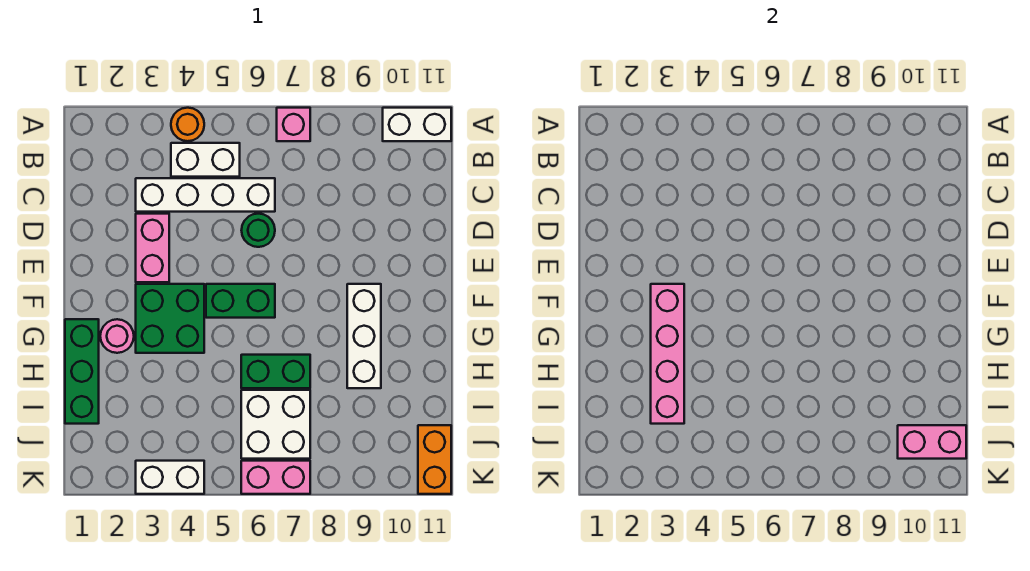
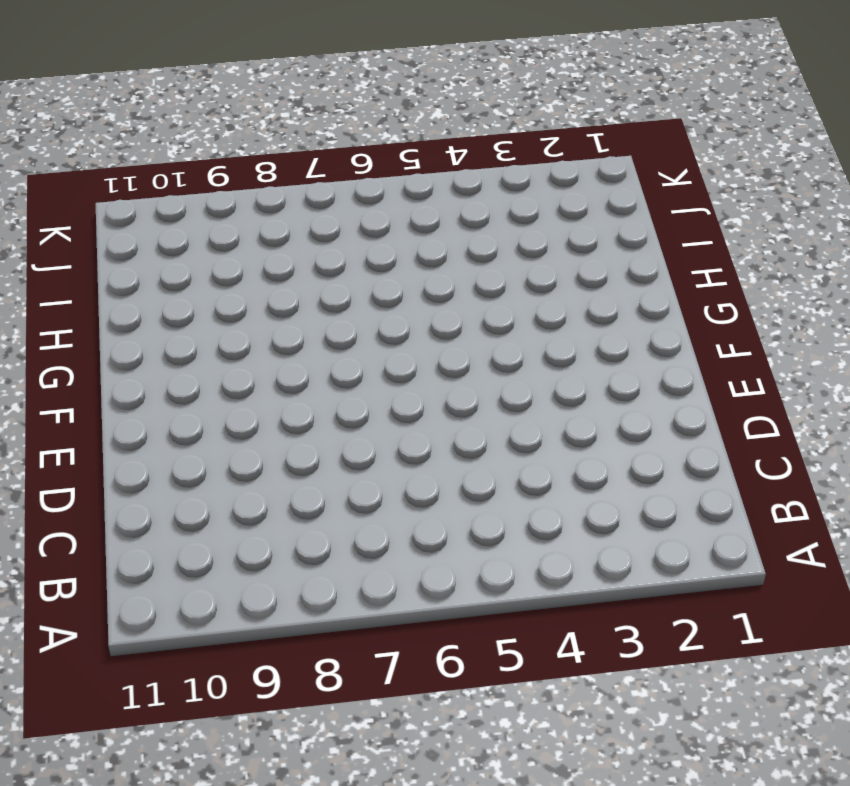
none -> orange round brick A4 level 1
none -> pink brick A7 level 1
none -> white brick A10:A11 level 1

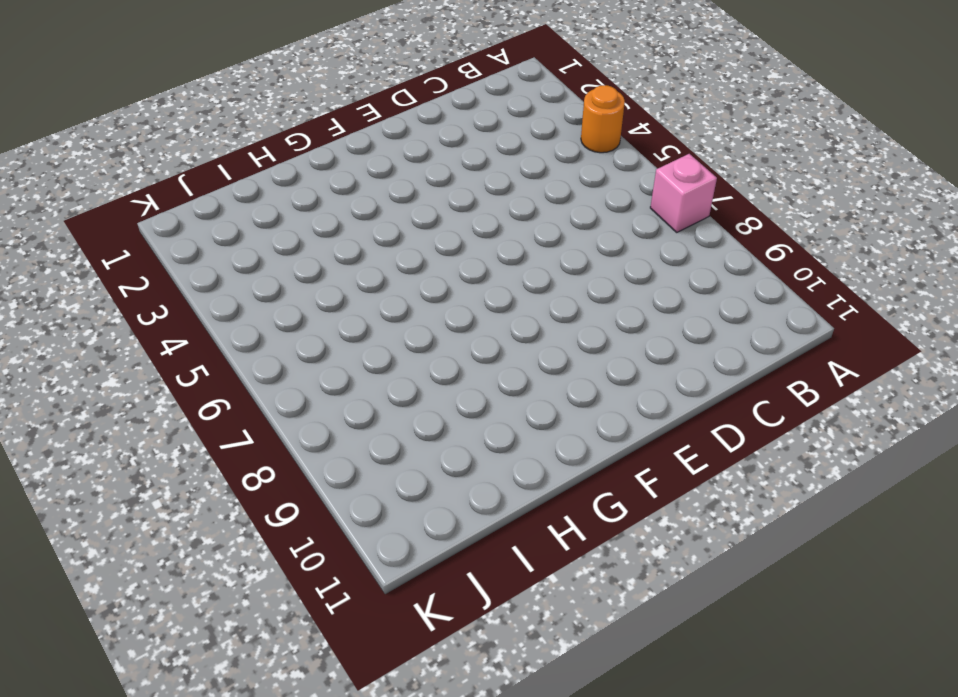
none -> white brick A10:A11 level 1
none -> white brick B4:B5 level 1
none -> white brick C3:C6 level 1

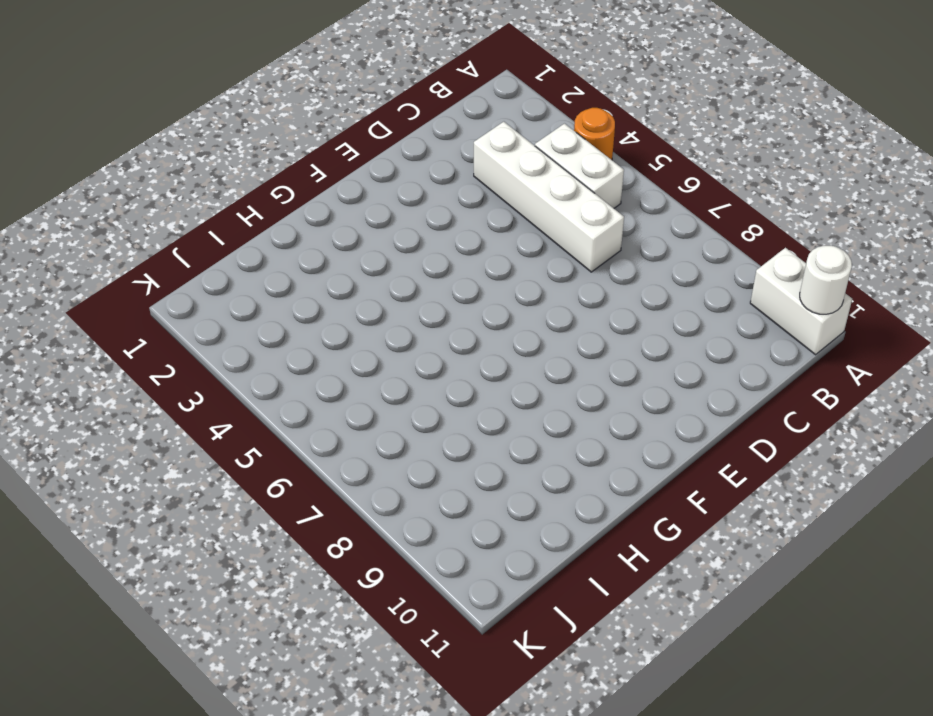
white round brick A11 level 2 -> none
none -> pink brick A7 level 1
none -> pink brick D3:E3 level 1
none -> green round brick D6 level 1

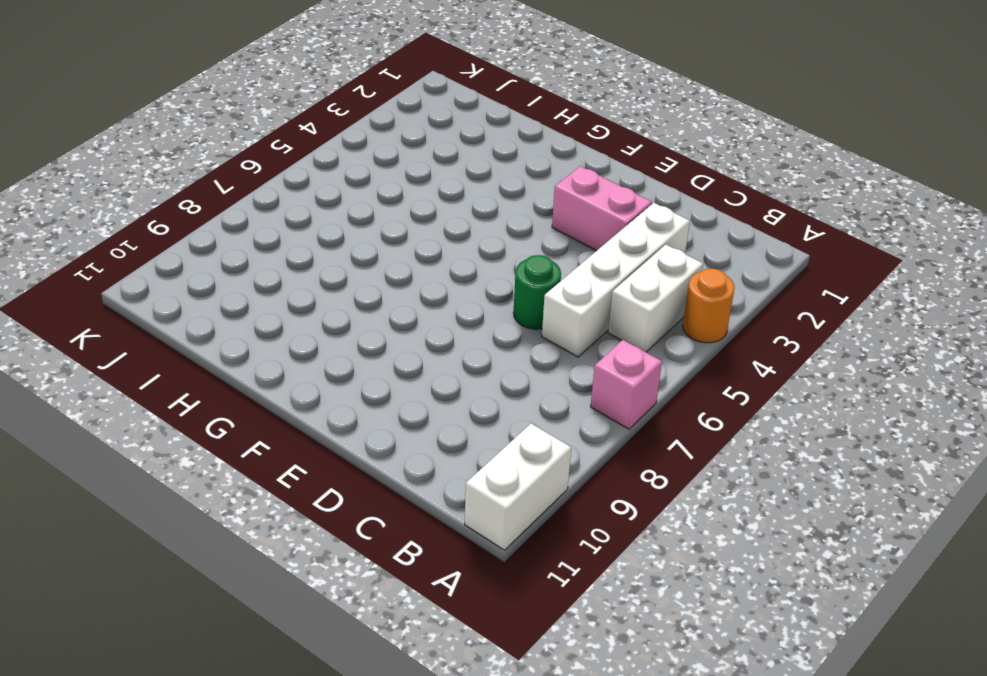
none -> green brick F3:G4 level 1
none -> green brick F5:F6 level 1
none -> white brick F9:H9 level 1

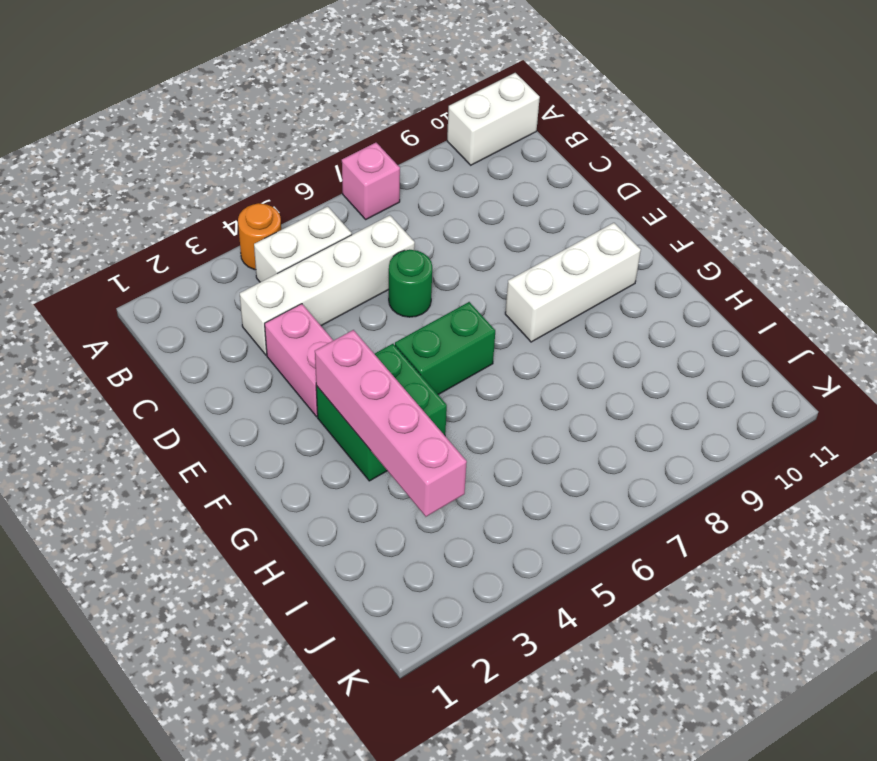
white brick F8:F10 level 1 -> white brick F9:H9 level 1
none -> green brick G1:I1 level 1
none -> pink round brick G2 level 1
none -> green brick H6:H7 level 1

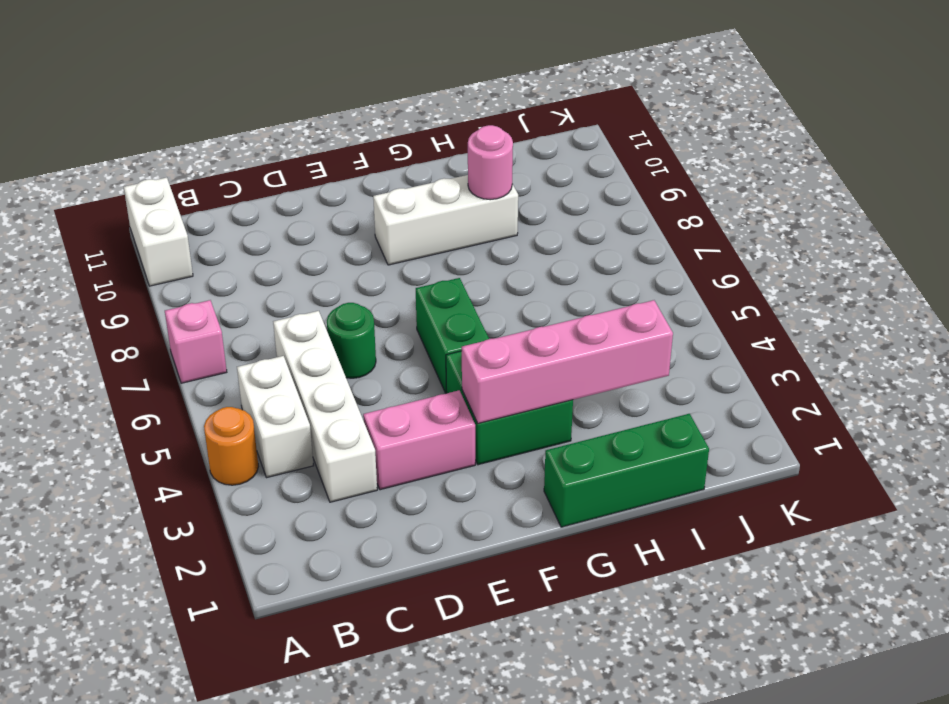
pink round brick H9 level 2 -> pink round brick G2 level 1
none -> green brick H6:H7 level 1
none -> white brick I6:J7 level 1
none -> orange brick J11:K11 level 1

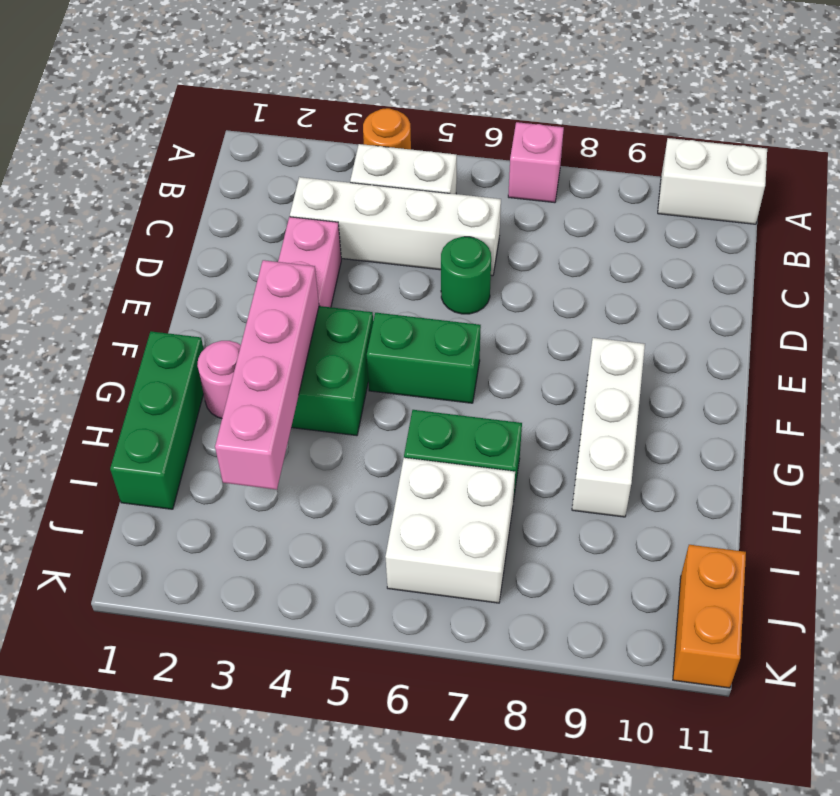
none -> white brick K3:K4 level 1
none -> pink brick K6:K7 level 1
none -> pink brick J10:J11 level 2

